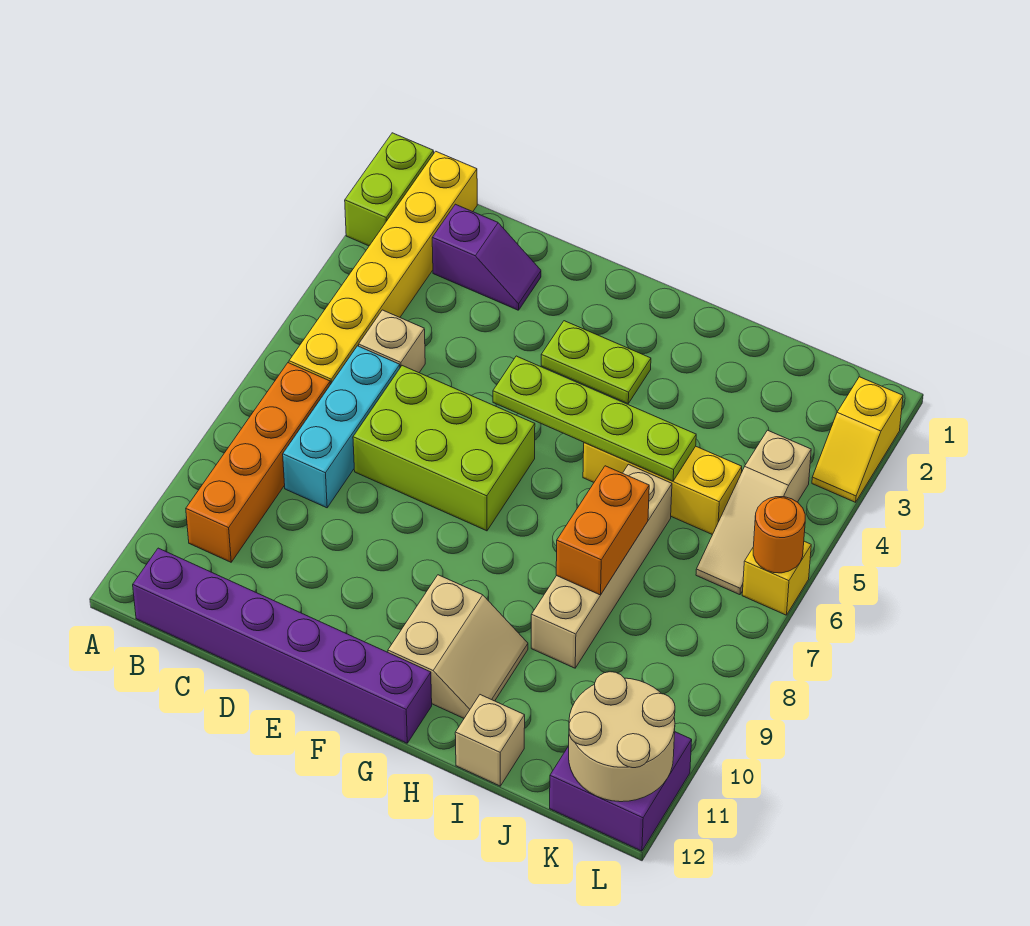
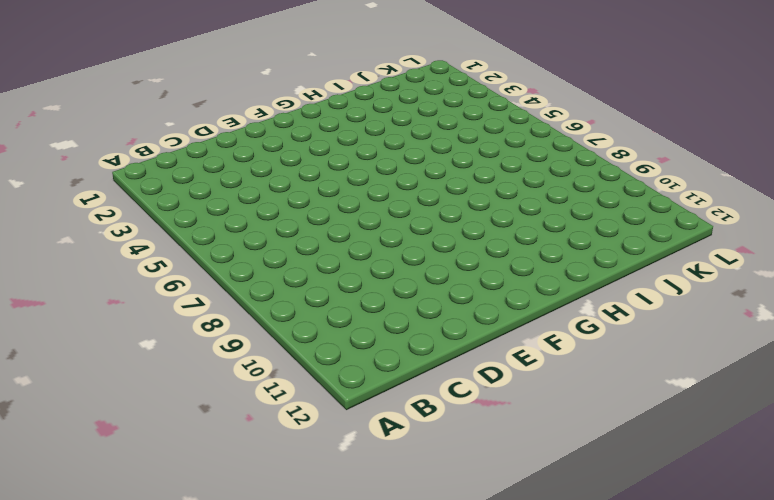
none -> lime brick A1:A2 level 1
none -> yellow brick B1:B6 level 1
none -> orange brick B7:B10 level 1

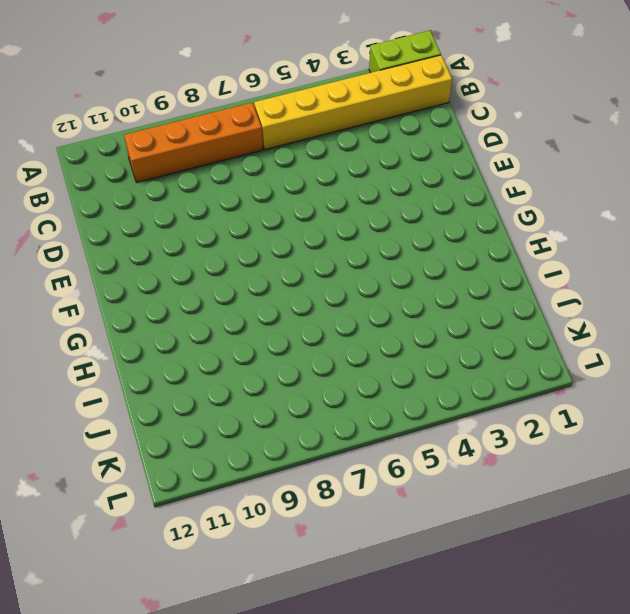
none -> purple brick B12:G12 level 1
none -> purple slope C2:D2 level 1 top C
none -> tan brick C5 level 1

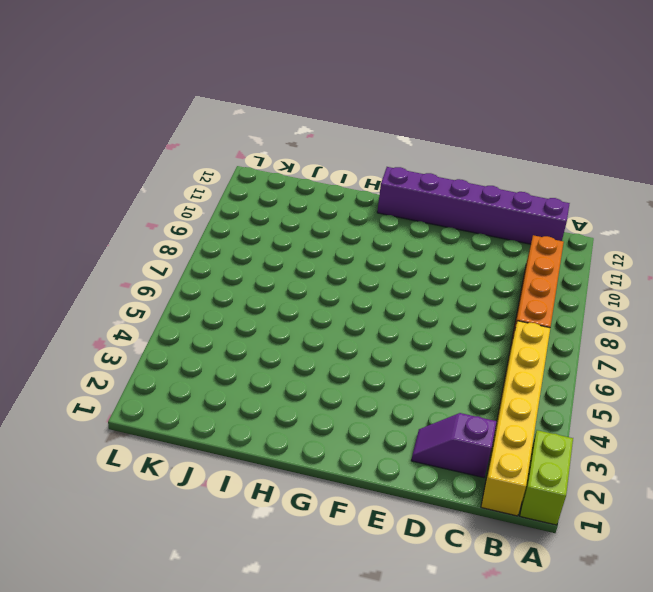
none -> tan brick C5 level 1
none -> cyan brick C6:C8 level 1
none -> lime brick D6:F7 level 1

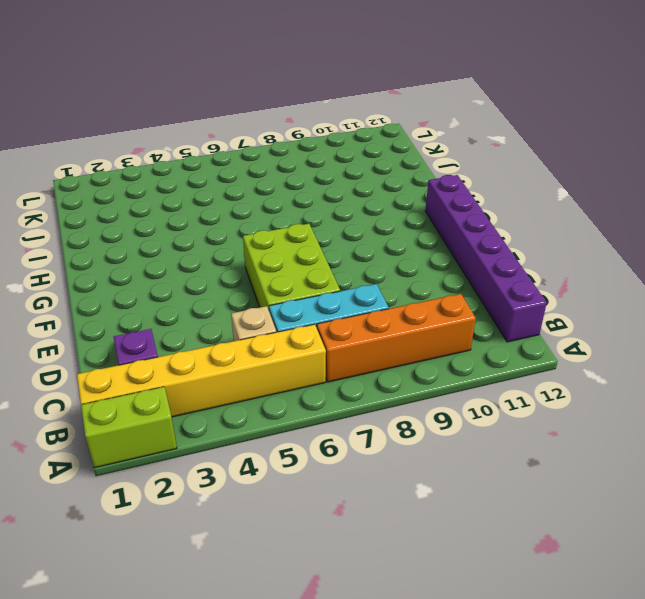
none -> lime plate F3:G3 level 1
none -> tan slope G10:H11 level 1 top G
none -> yellow brick H5:J5 level 1

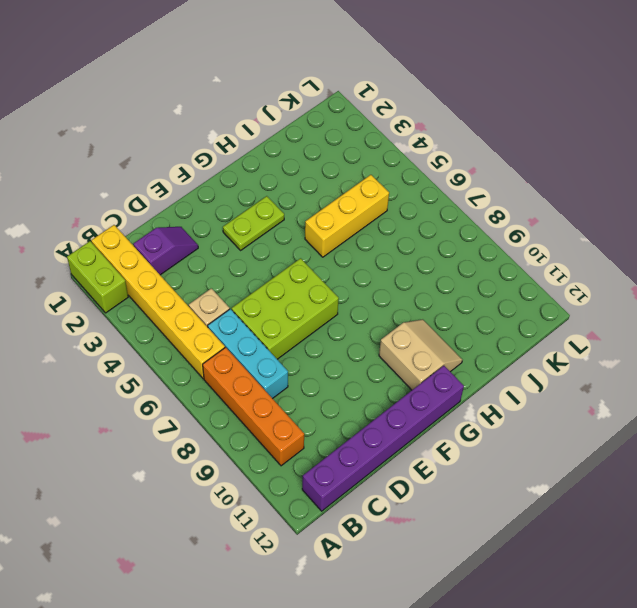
none -> tan brick I6:I9 level 1
none -> tan brick I12 level 1
none -> tan slope K4:K6 level 1 top 4

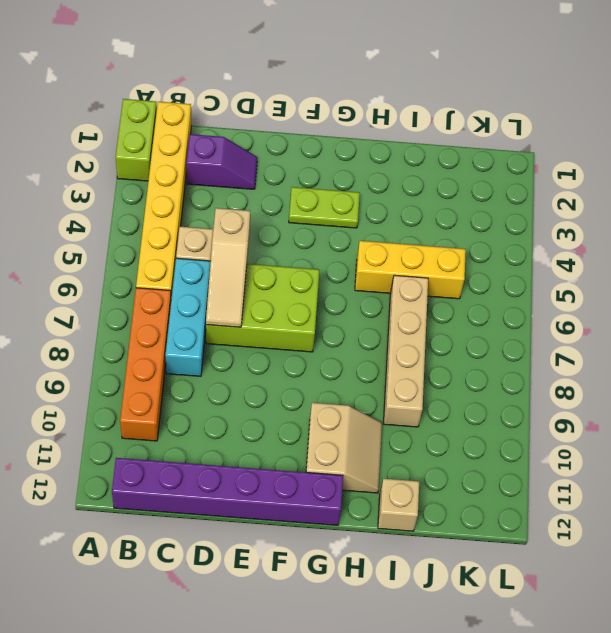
tan slope D5:D7 level 2 top 5 -> tan slope K4:K6 level 1 top 4
none -> purple brick K11:L12 level 1
none -> yellow slope L2:L3 level 1 top 2
none -> yellow brick L6 level 1

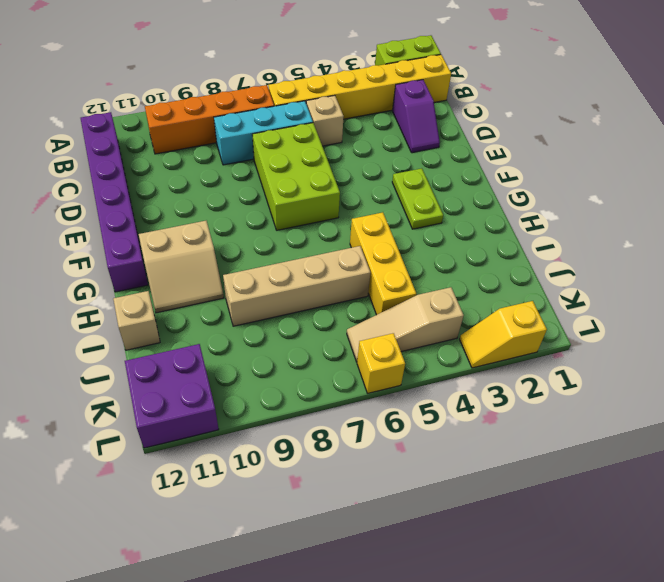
none -> lime plate F5:I5 level 2
none -> orange brick I7:I8 level 2
none -> tan round brick K11:L12 level 2

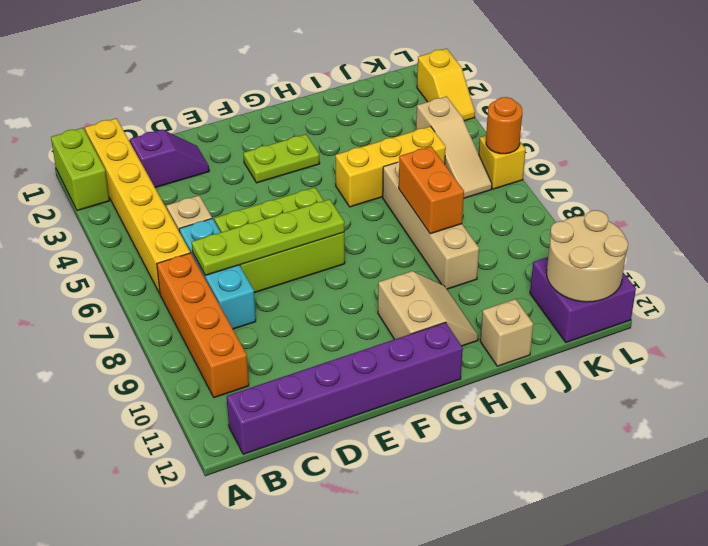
lime plate C7:F7 level 2 -> lime plate F5:I5 level 2

